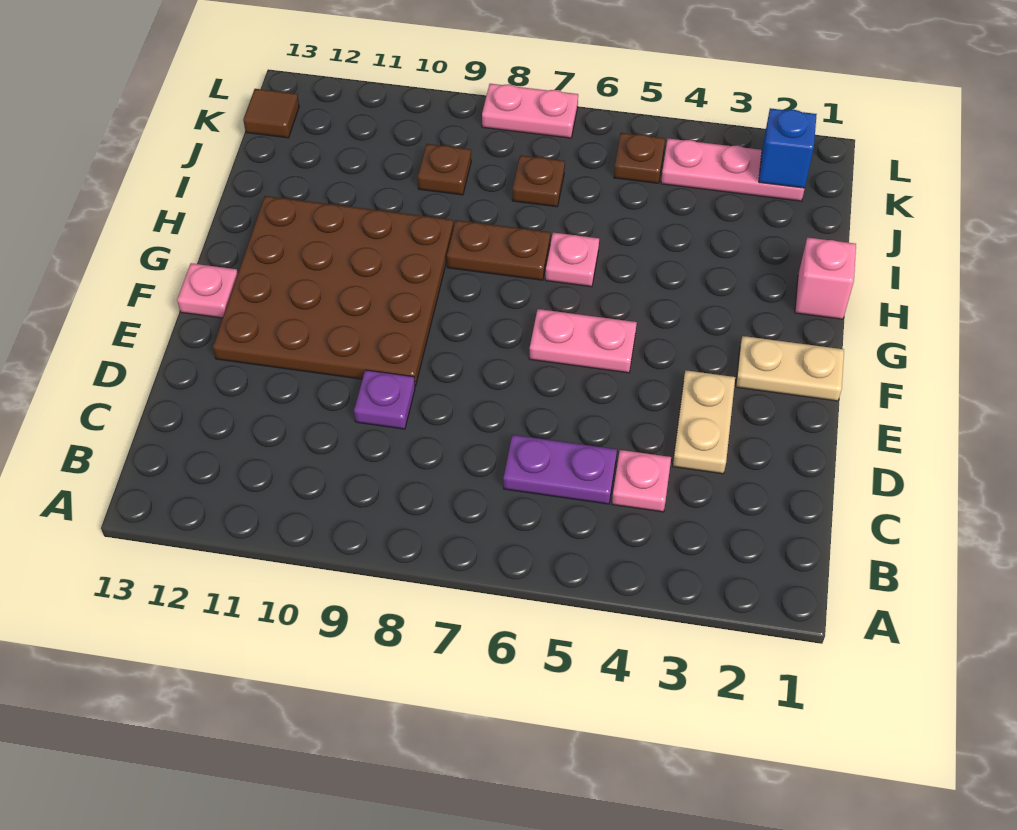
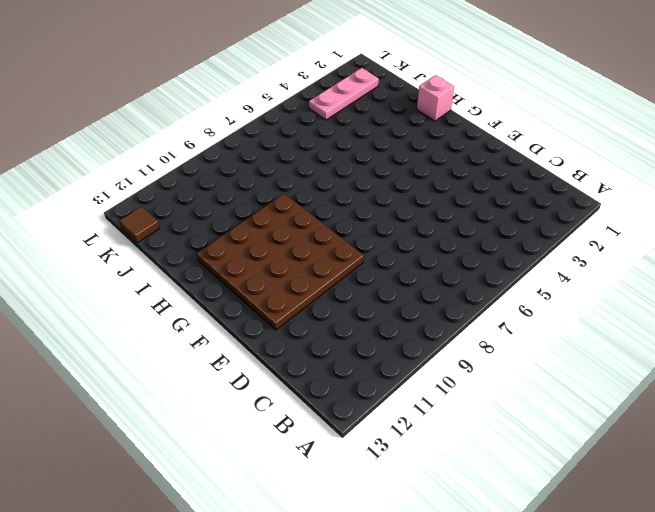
none -> pink plate C4 level 1
none -> purple plate C5:C6 level 1
none -> tan plate D3:E3 level 1

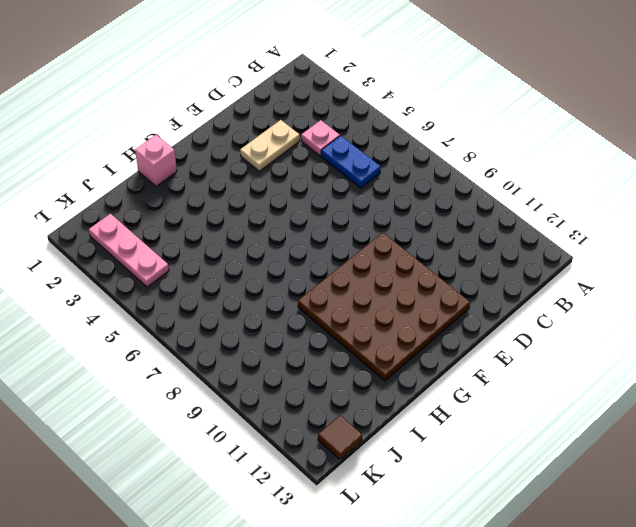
blue plate C5:C6 level 1 -> purple plate C5:C6 level 1
none -> purple plate D9 level 1
none -> tan plate F1:F2 level 1
none -> pink plate F5:F6 level 1

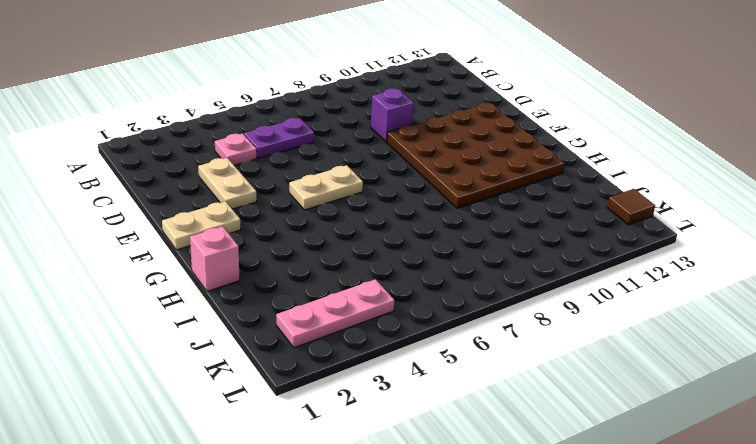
purple brick D9 level 1 -> purple plate D9 level 1
tan plate F5:F6 level 1 -> pink plate F5:F6 level 1
none -> pink plate F13 level 1
none -> pink plate H6 level 1
none -> brown plate H7:H8 level 1

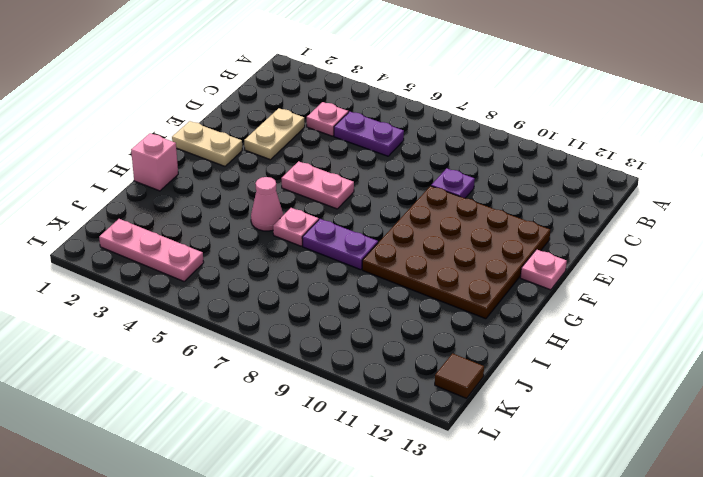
pink cone H5 level 1 -> none
purple plate H7:H8 level 1 -> brown plate H7:H8 level 1
none -> brown plate J7 level 1
none -> brown plate J9 level 1
none -> brown plate K5 level 1

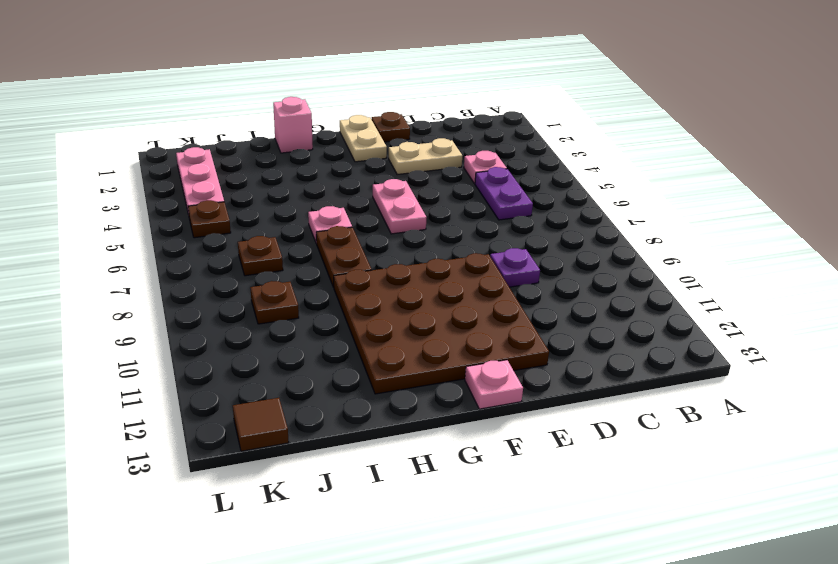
brown plate E1 level 1 -> none
none -> pink plate L7:L8 level 1
none -> blue brick K2 level 2

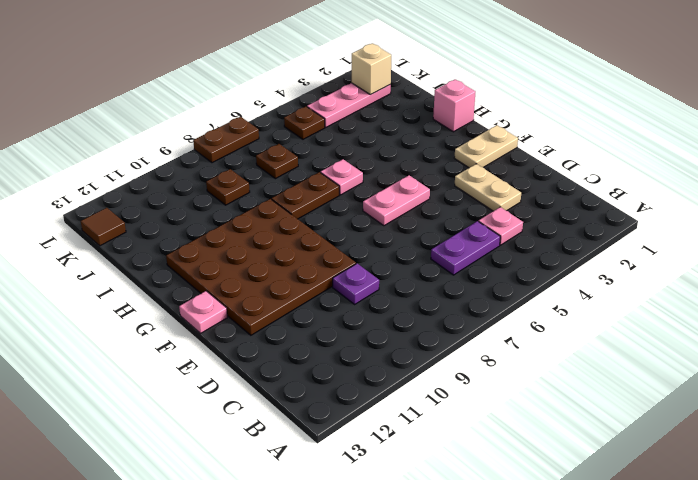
tan brick K2 level 2 -> blue brick K2 level 2
brown plate L7:L8 level 1 -> pink plate L7:L8 level 1

